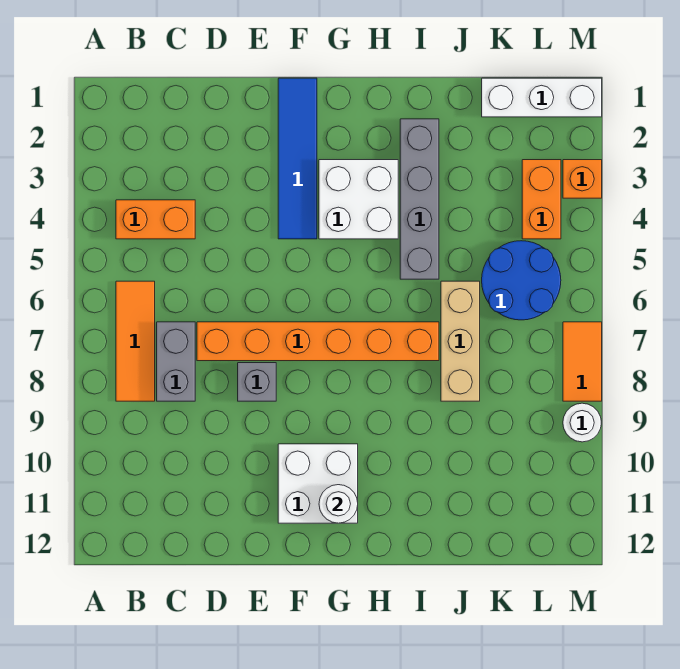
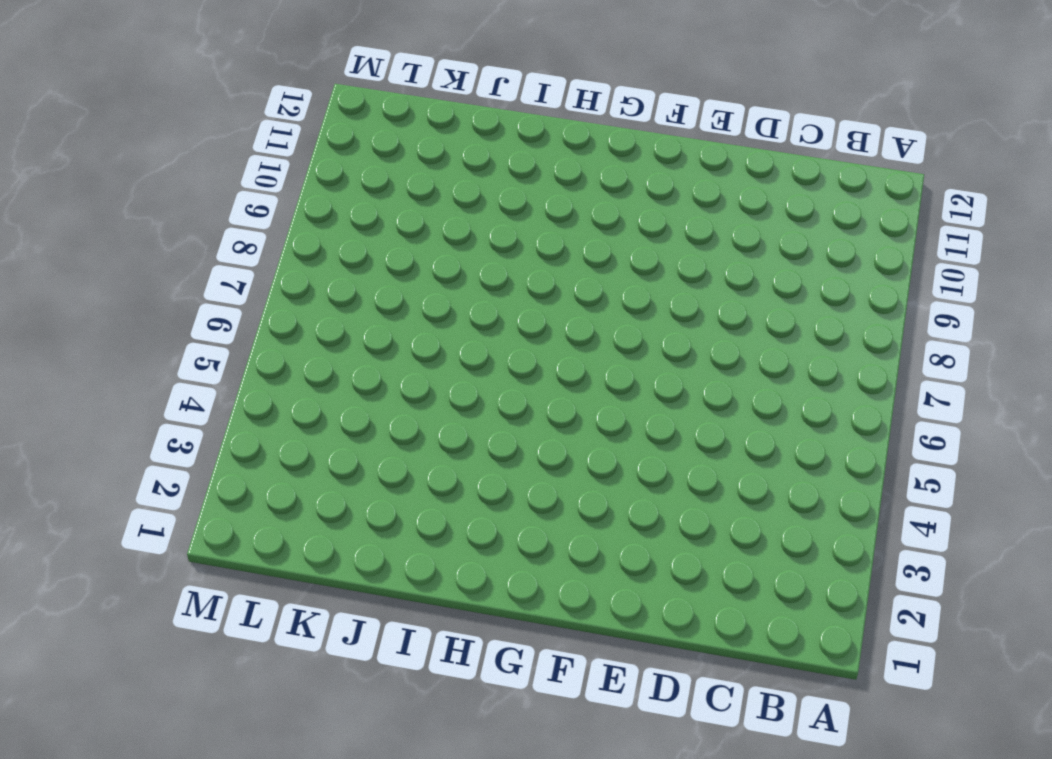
none -> orange brick B4:C4 level 1
none -> orange tile B6:B8 level 1
none -> grey brick C7:C8 level 1

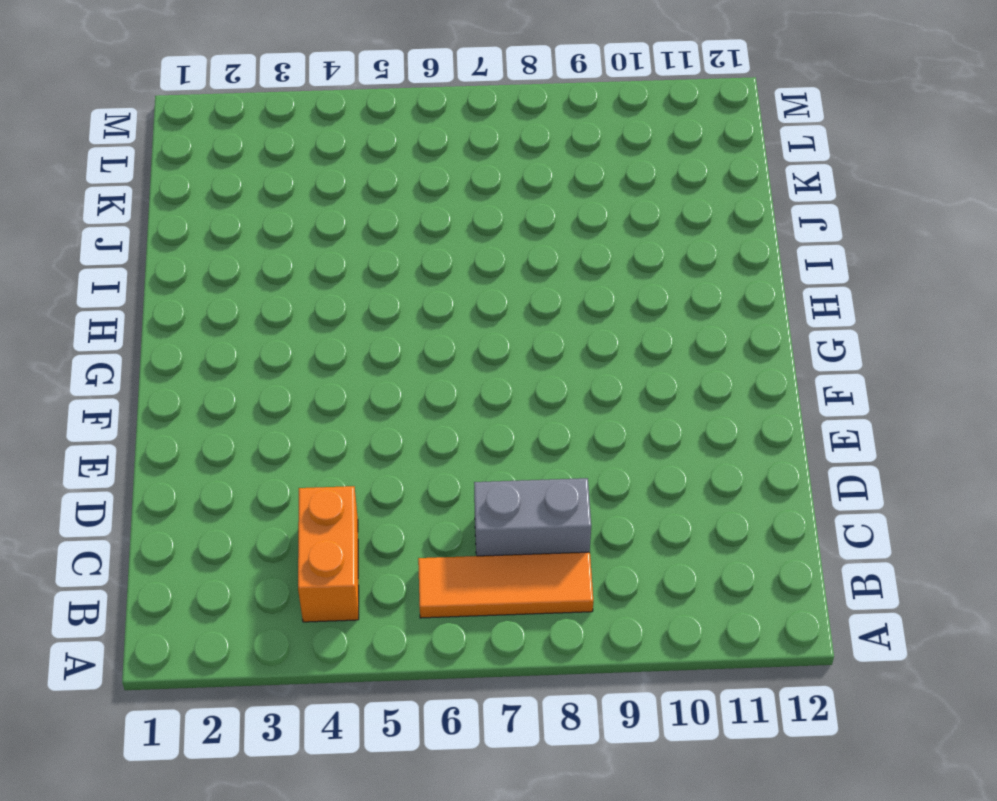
none -> orange brick D7:I7 level 1
none -> grey brick E8 level 1
none -> blue tile F1:F4 level 1

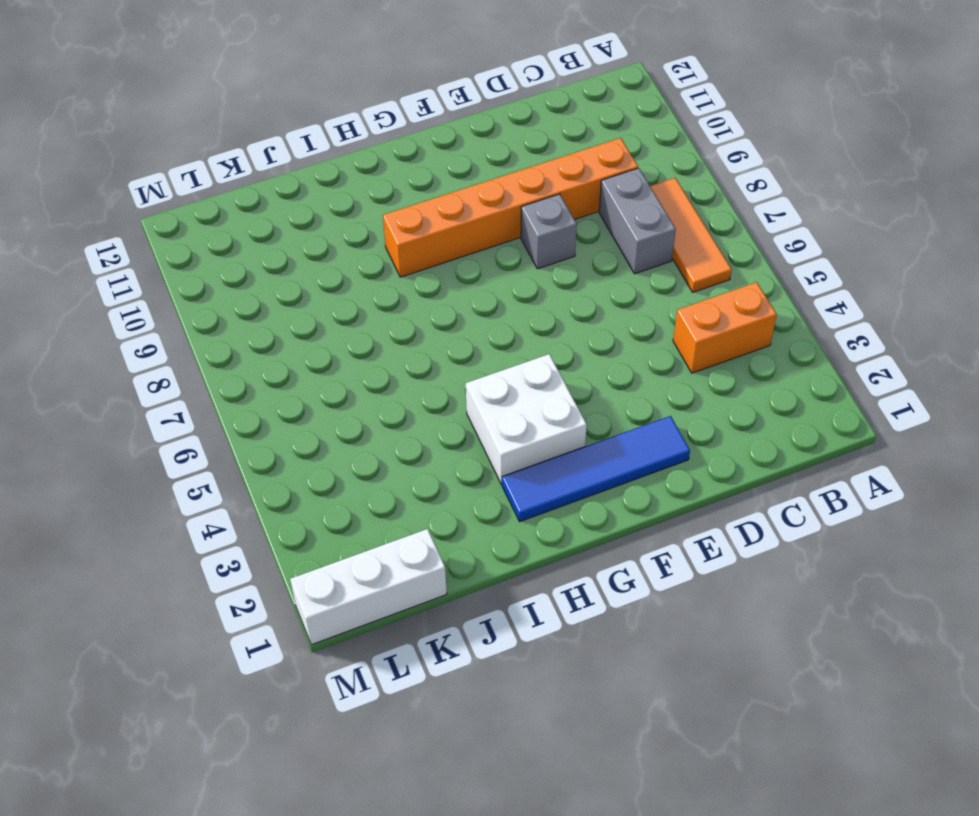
orange brick C9:H9 level 1 -> orange brick D7:I7 level 1
blue tile E2:H2 level 1 -> blue tile F1:F4 level 1
none -> white brick F10:G11 level 1
none -> grey brick I2:I5 level 1
none -> tan brick J6:J8 level 1

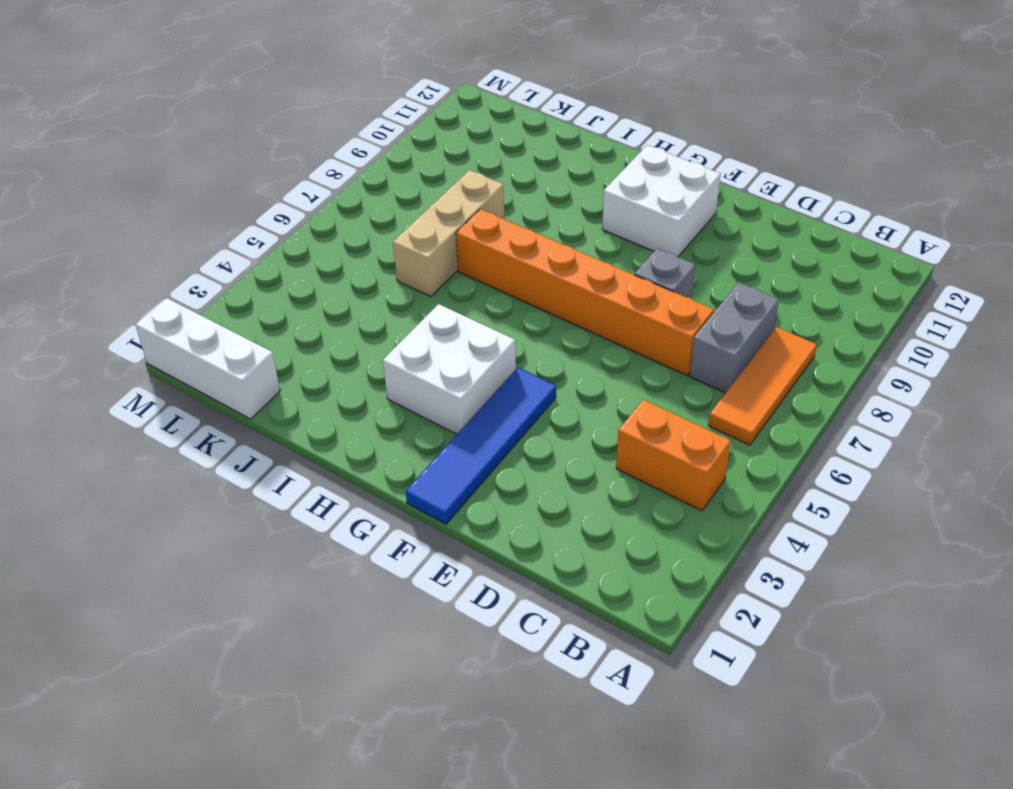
none -> grey brick I2:I5 level 1
none -> blue round brick K5:L6 level 1
none -> orange brick L3:L4 level 1

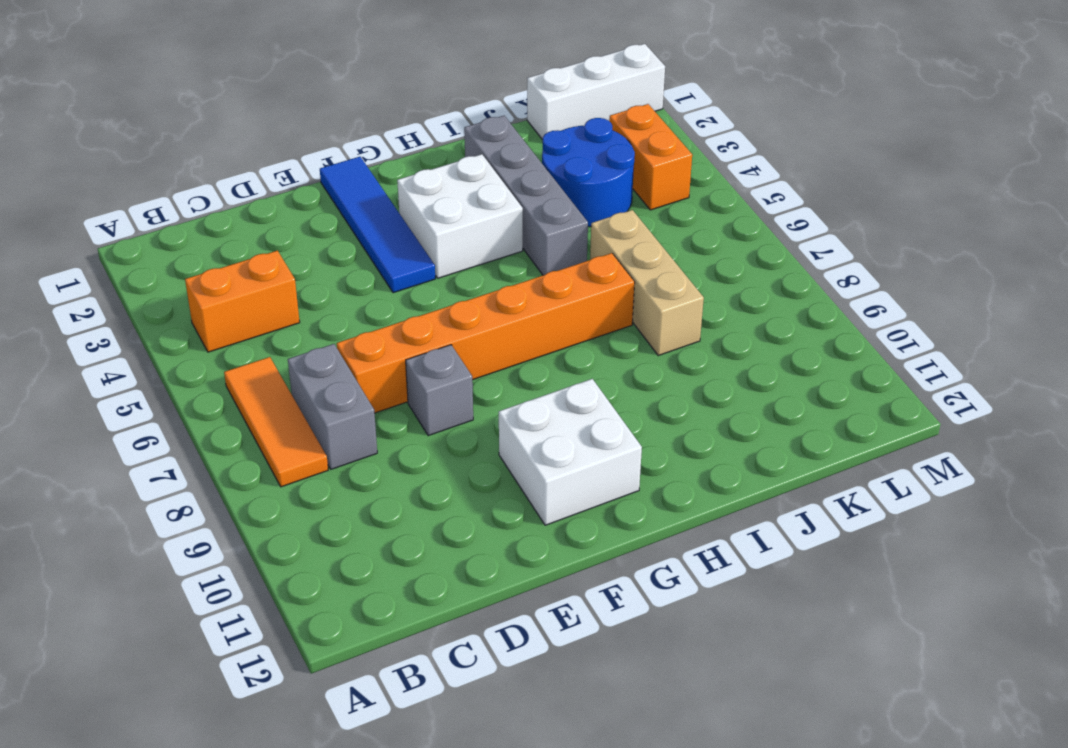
blue round brick J3:K4 level 1 -> blue round brick K5:L6 level 1
none -> orange brick M3 level 1
none -> orange tile M7:M8 level 1
none -> white round brick M9 level 1

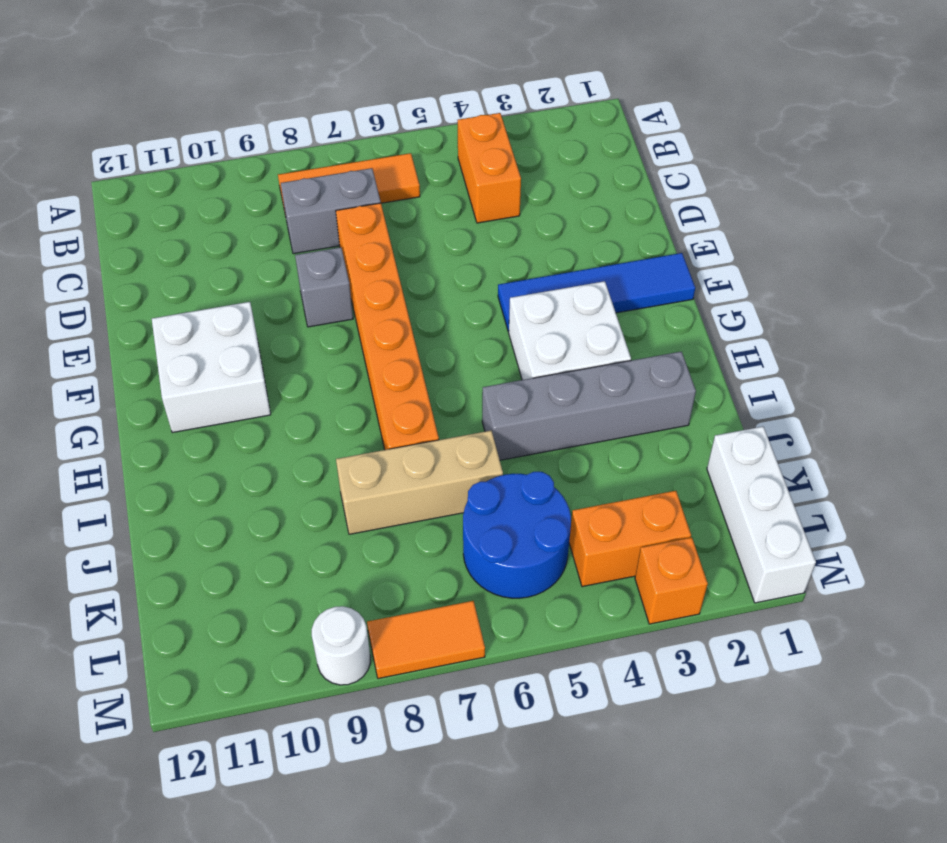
none -> white round brick G11 level 2

